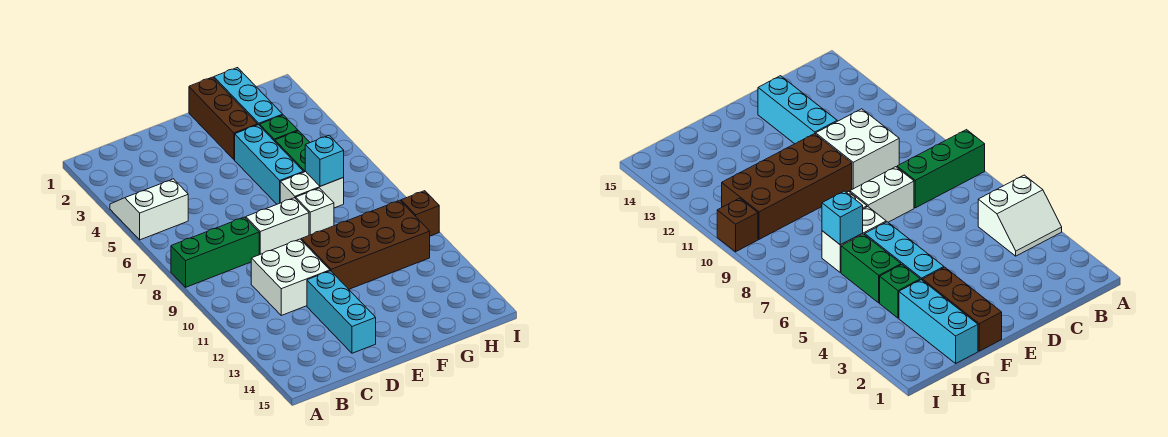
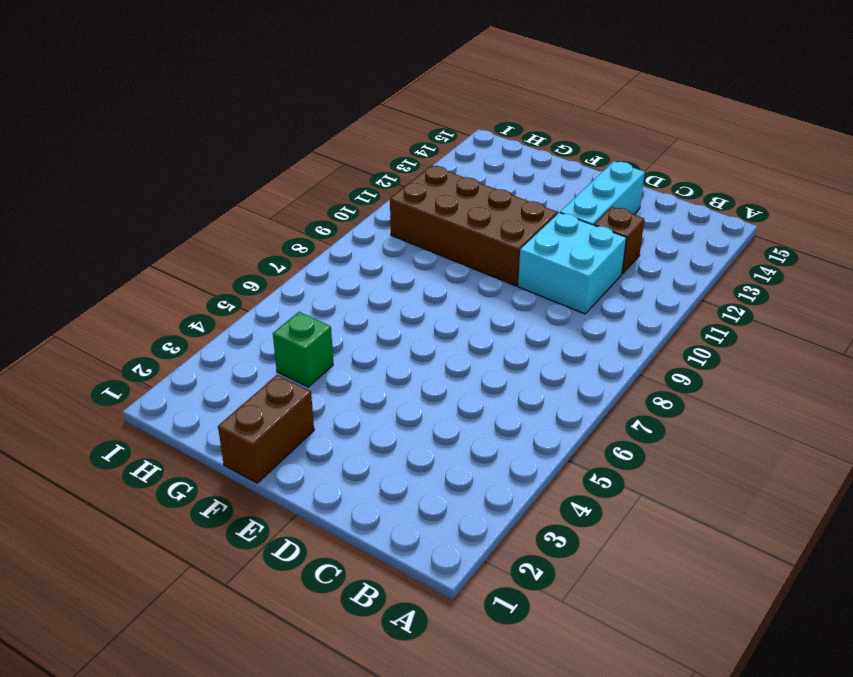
cyan brick C10:D11 level 1 -> white brick C10:D11 level 1
brown brick C12 level 1 -> brown brick I10 level 1
brown brick F1:F2 level 1 -> brown brick F1:F3 level 1
none -> white slope A4:B5 level 1 top 5
none -> green brick A8:C8 level 1
none -> white brick D8:E8 level 1

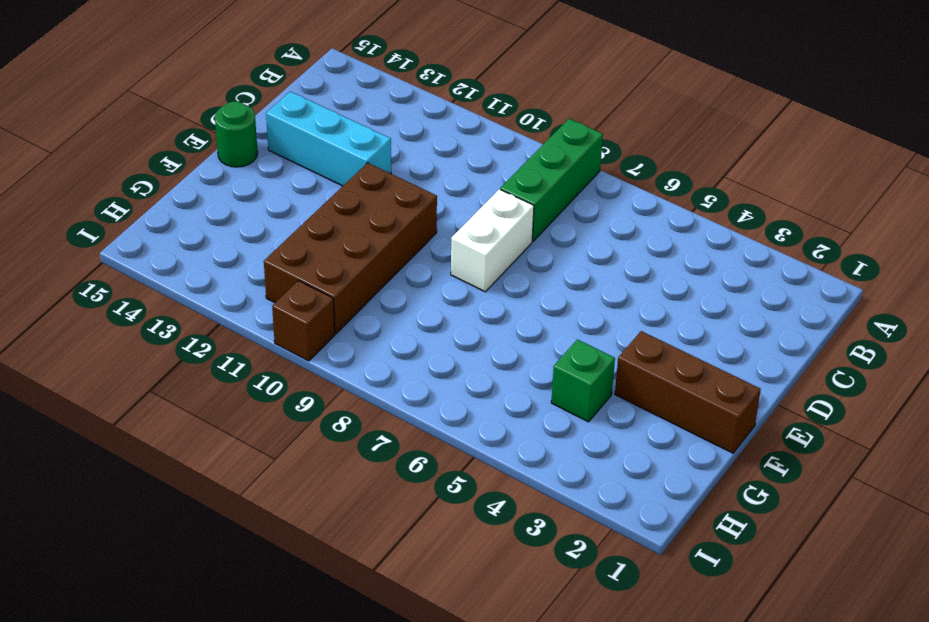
green round brick E15 level 1 -> none
none -> white slope A4:B5 level 1 top 5
none -> white brick C10:D11 level 1
none -> cyan brick F4:F6 level 1

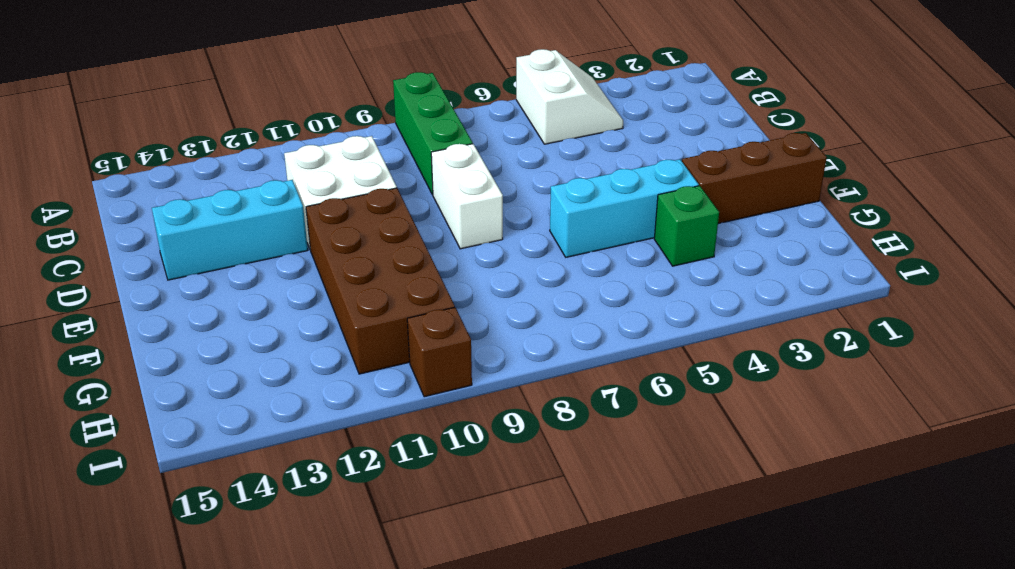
none -> white brick F7:G7 level 1
none -> white brick F8 level 1
none -> cyan brick G1:G3 level 1

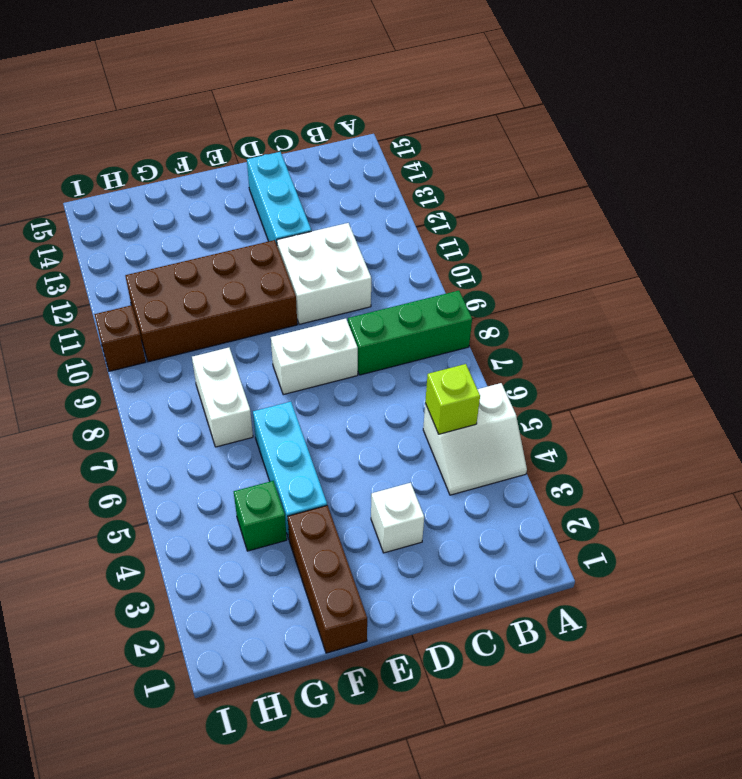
lime brick B5 level 2 -> none
white brick D3 level 1 -> white brick F8 level 1
white brick G7:G8 level 1 -> white brick F7:G7 level 1
none -> cyan brick G1:G3 level 1
none -> green brick G5:G6 level 1
none -> cyan brick G7 level 2

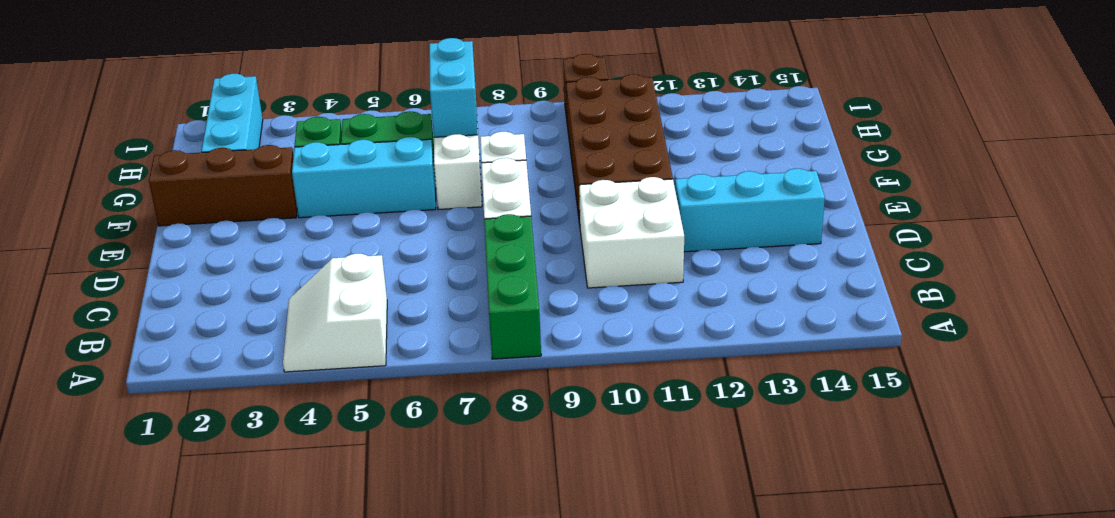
cyan brick G2:I2 level 1 -> cyan brick G1:G3 level 1
cyan brick G7:H7 level 2 -> cyan brick G7 level 2

